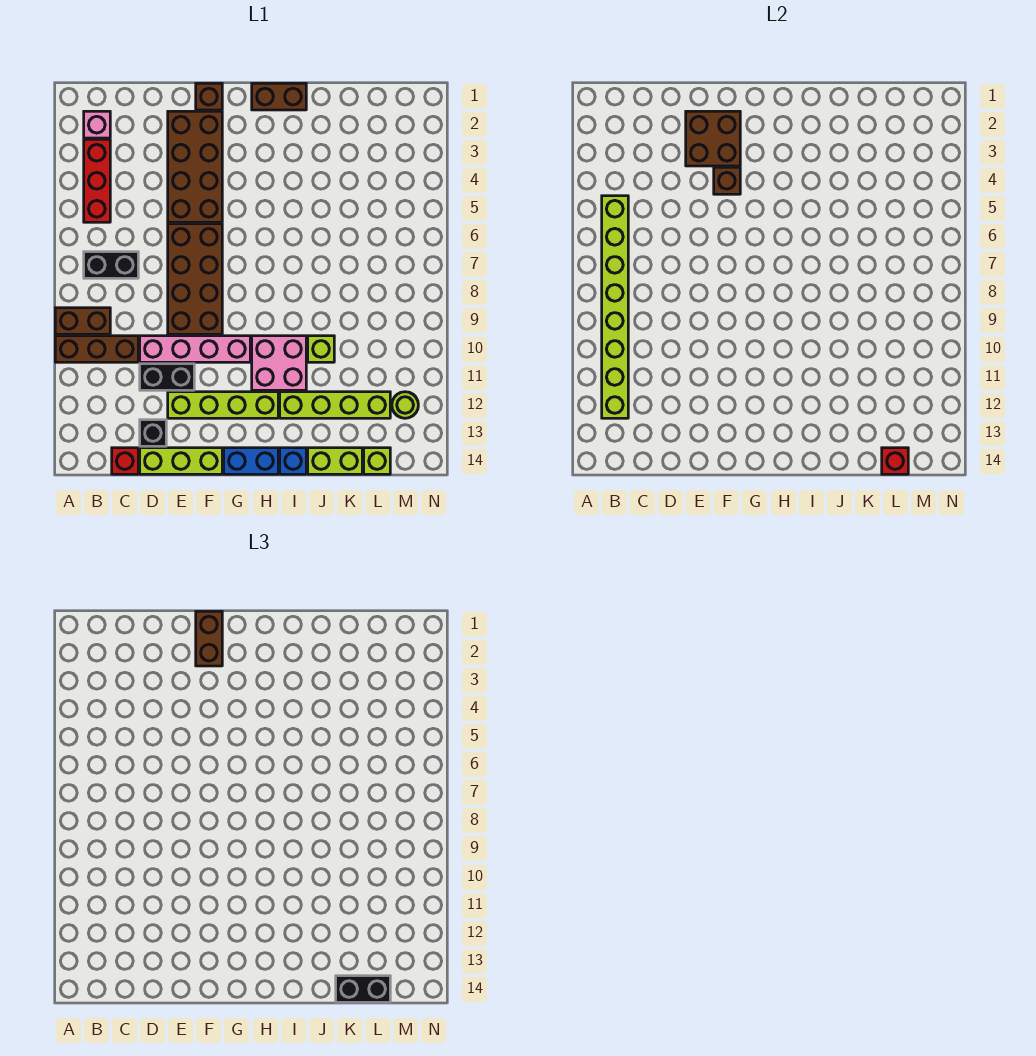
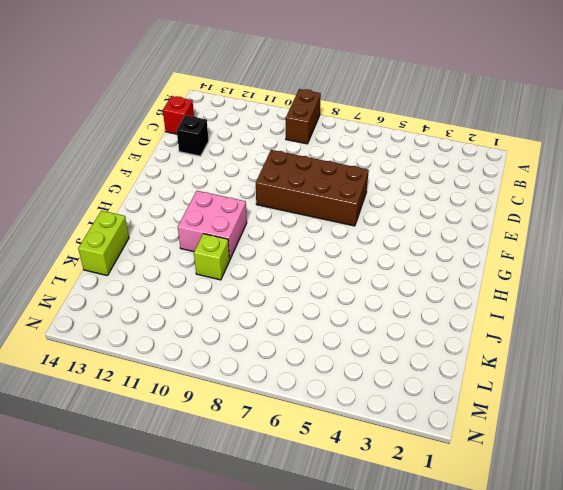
none -> brown brick A10:C10 level 1
none -> pink brick B2 level 1
none -> red brick B3:B5 level 1

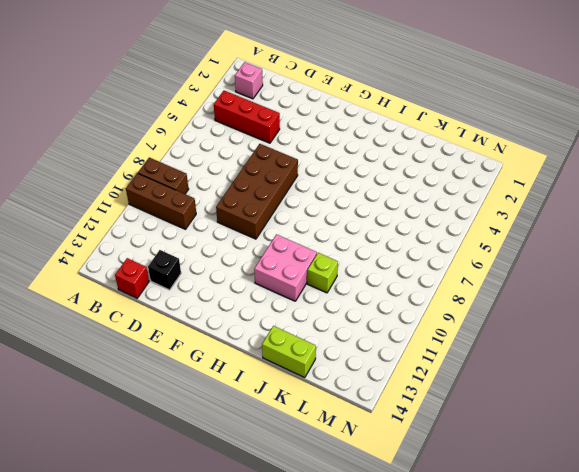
red brick B4:D4 level 1 -> red brick B3:B5 level 1
none -> black brick B7:C7 level 1
none -> pink brick D10:G10 level 1
none -> black brick D11:E11 level 1

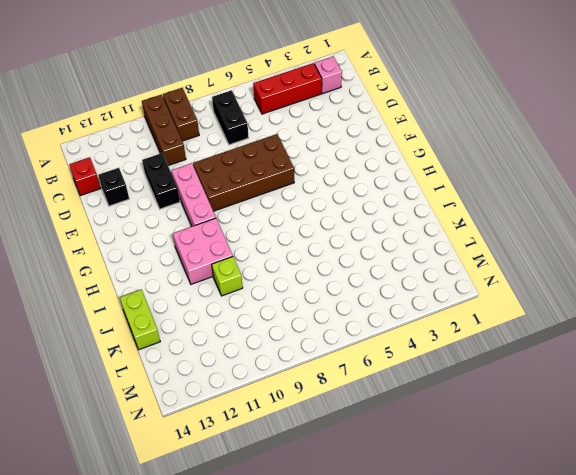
pink brick E10:G10 level 1 -> pink brick D10:G10 level 1
none -> lime brick D14:F14 level 1
none -> brown brick E2:F5 level 1
none -> lime brick E12:H12 level 1

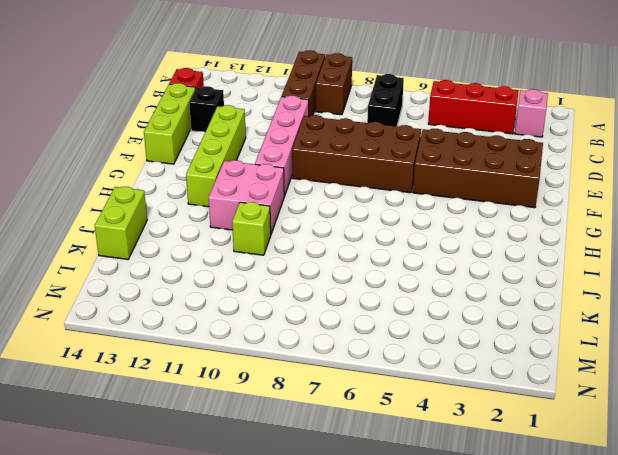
none -> black brick D11:E11 level 1
none -> brown brick F1 level 1
none -> blue brick G14:H14 level 1

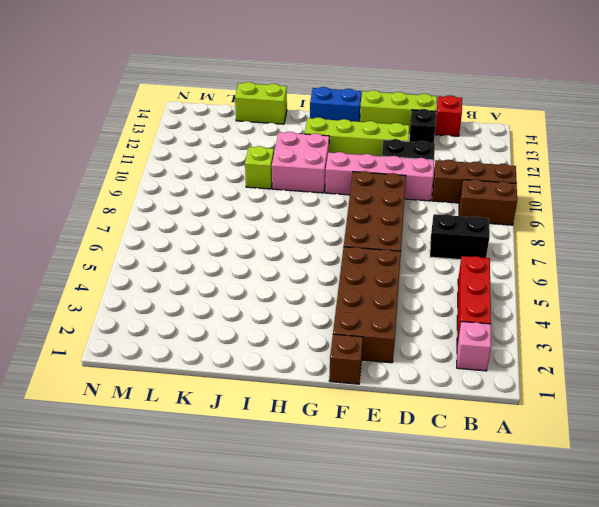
none -> brown brick H1:I1 level 1
none -> lime brick I12:L12 level 1
none -> blue brick I14 level 1

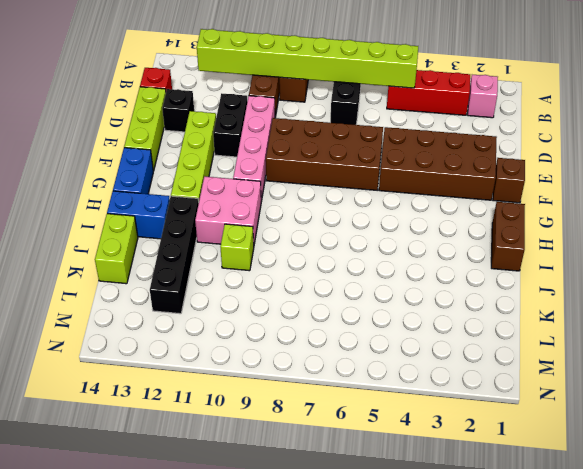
black brick I12:L12 level 1 -> lime brick I12:L12 level 1
blue brick I13:I14 level 1 -> blue brick I14 level 1
none -> lime brick L14 level 1
none -> lime round brick M12 level 1
none -> brown brick E2:F3 level 2

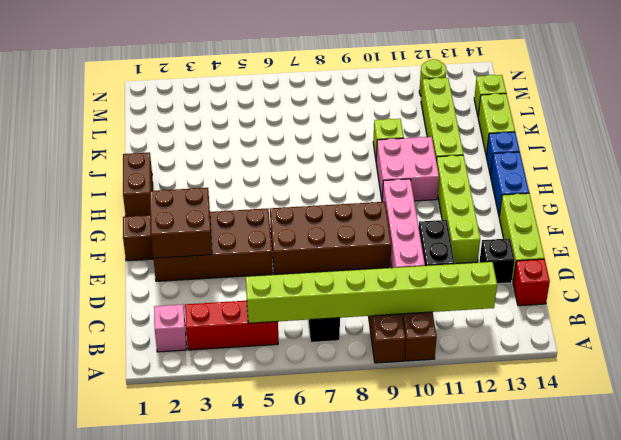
none -> brown brick F4 level 2
none -> red brick L14 level 2
none -> brown brick F1:F2 level 3

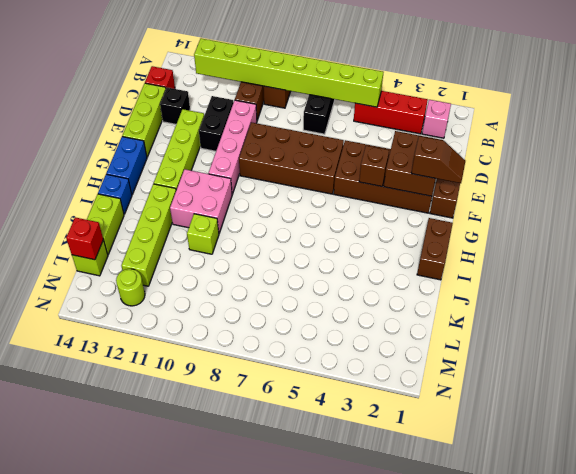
brown slope F1:F2 level 3 top 2 -> brown brick F1:F2 level 3
none -> black brick K14:L14 level 3

